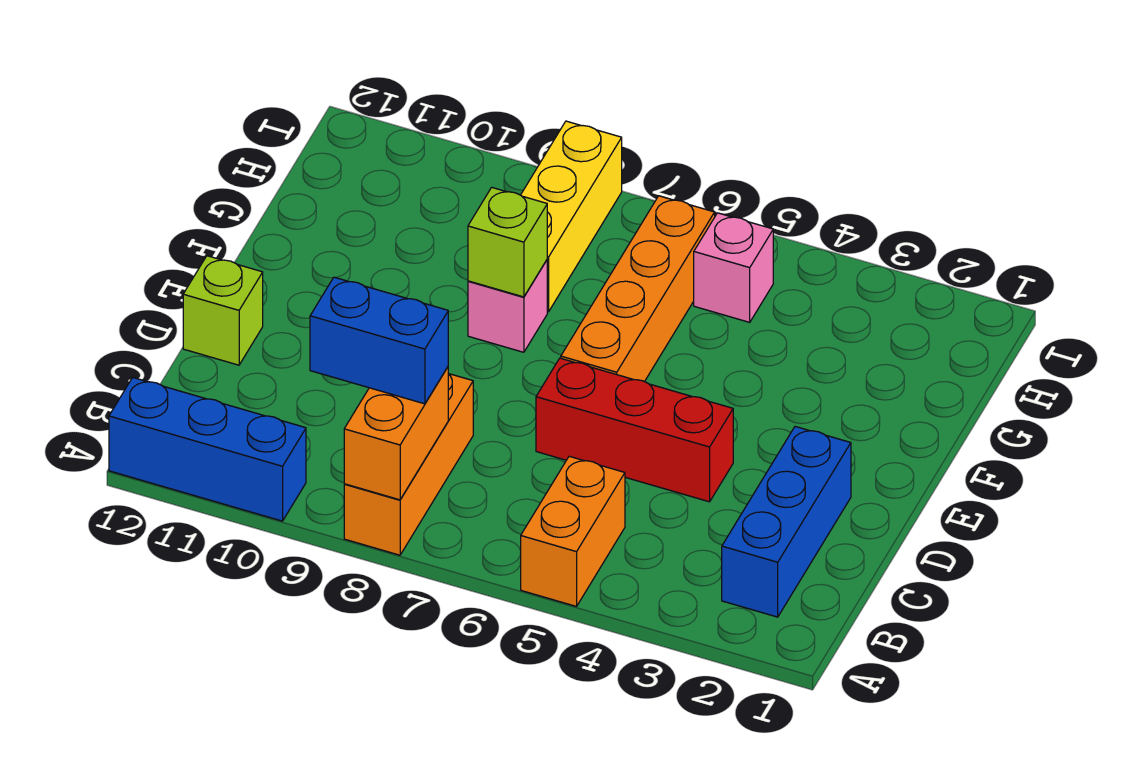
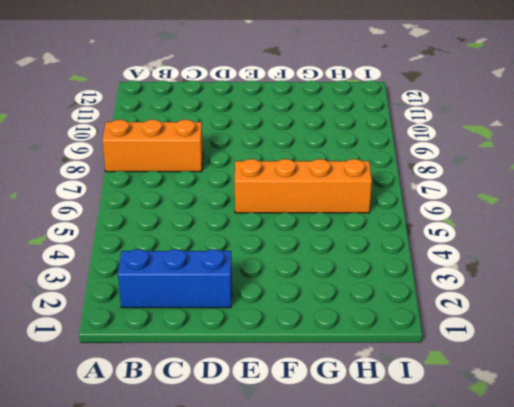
none -> orange brick A5:B5 level 1
none -> blue brick A10:A12 level 1
none -> red brick D4:D6 level 1

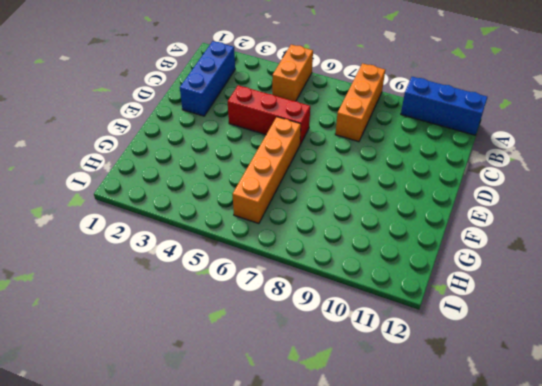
none -> lime brick D12 level 1
none -> pink brick F8 level 1
none -> yellow brick G8:I8 level 1

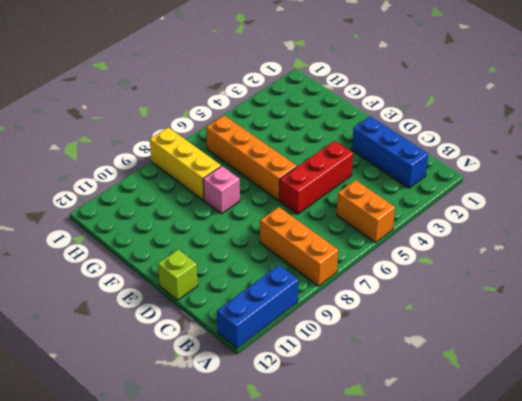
none -> pink brick H5 level 1
none -> orange brick A8:B8 level 2
none -> lime brick F8 level 2

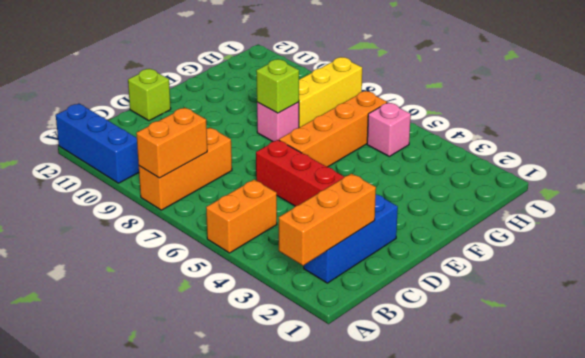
orange brick A2:C2 level 2 -> none
none -> blue brick B8:B9 level 3

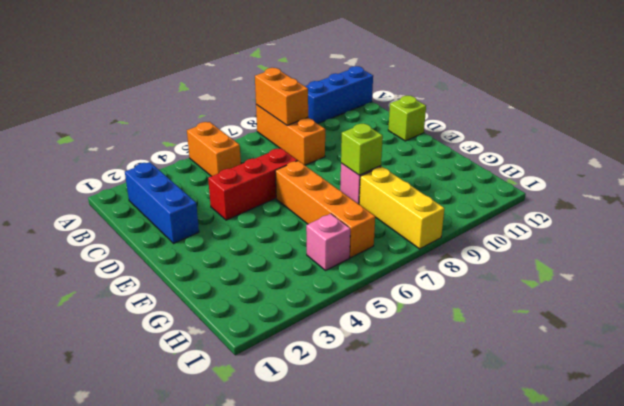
none -> blue brick B8:B9 level 3

